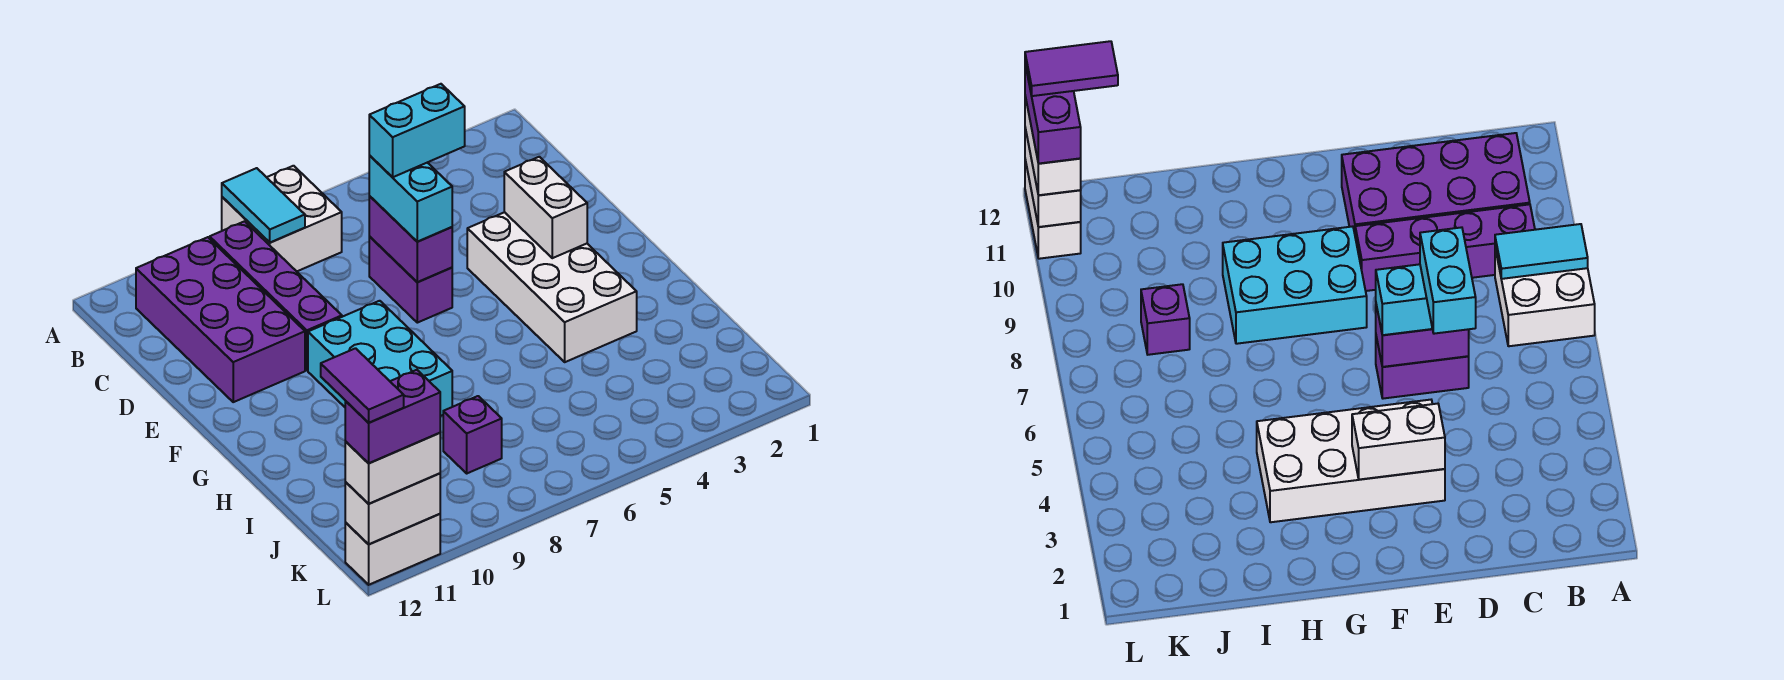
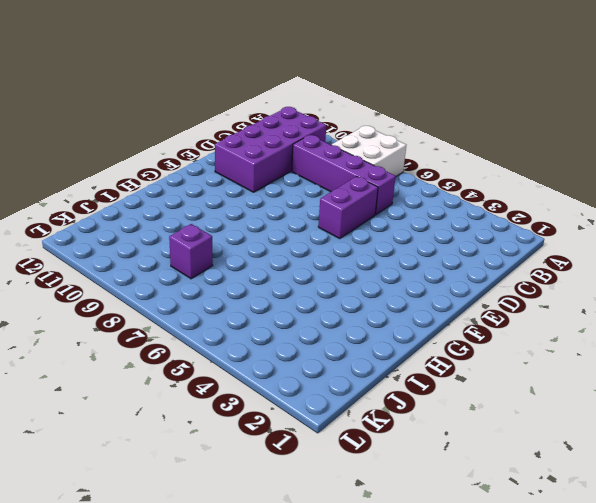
purple brick C6:C9 level 1 -> purple brick B9:E9 level 1
none -> white brick E3:H4 level 1
none -> cyan brick F8:H9 level 1
none -> white brick L11:L12 level 1

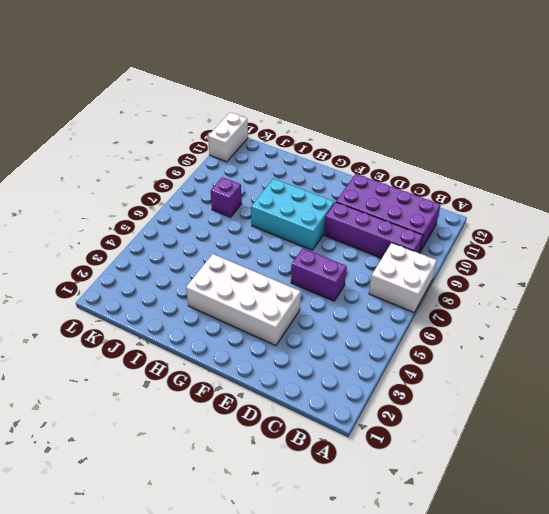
none -> cyan tile A8:B8 level 2
none -> purple brick D6:E6 level 2
none -> white brick E3:F3 level 2

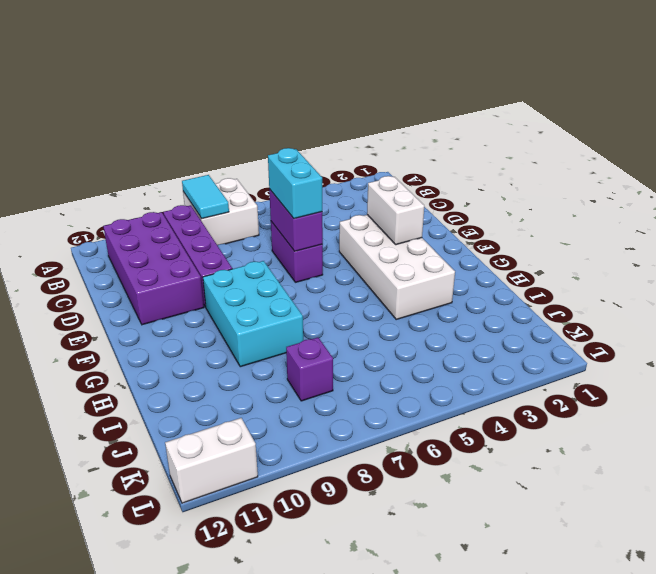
none -> white brick L11:L12 level 2
none -> white brick L11:L12 level 3
none -> cyan brick D5:D6 level 4

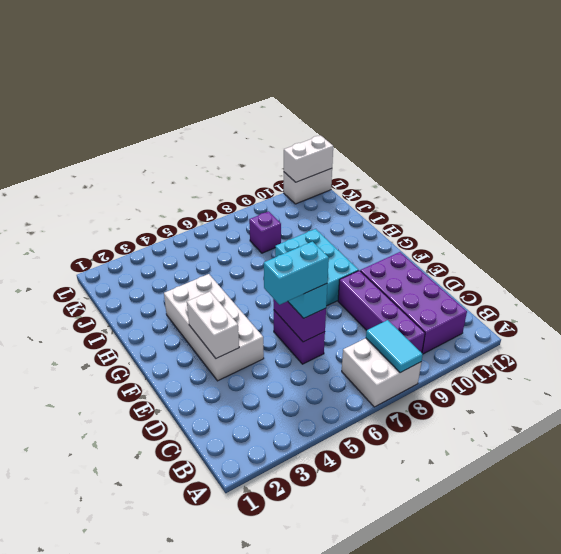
none -> white brick L11:L12 level 3
none -> purple brick L11:L12 level 4
none -> purple tile K12:L12 level 5

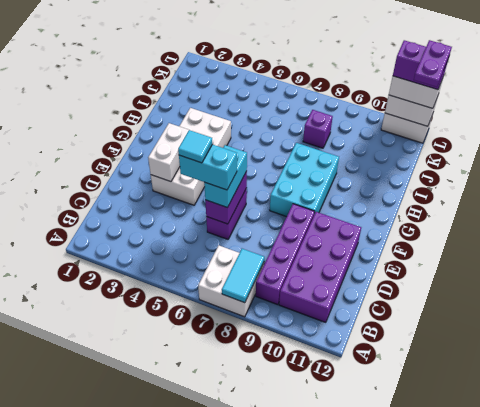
cyan tile D5 level 5 -> none
purple plate K12:L12 level 5 -> purple tile K12:L12 level 5

